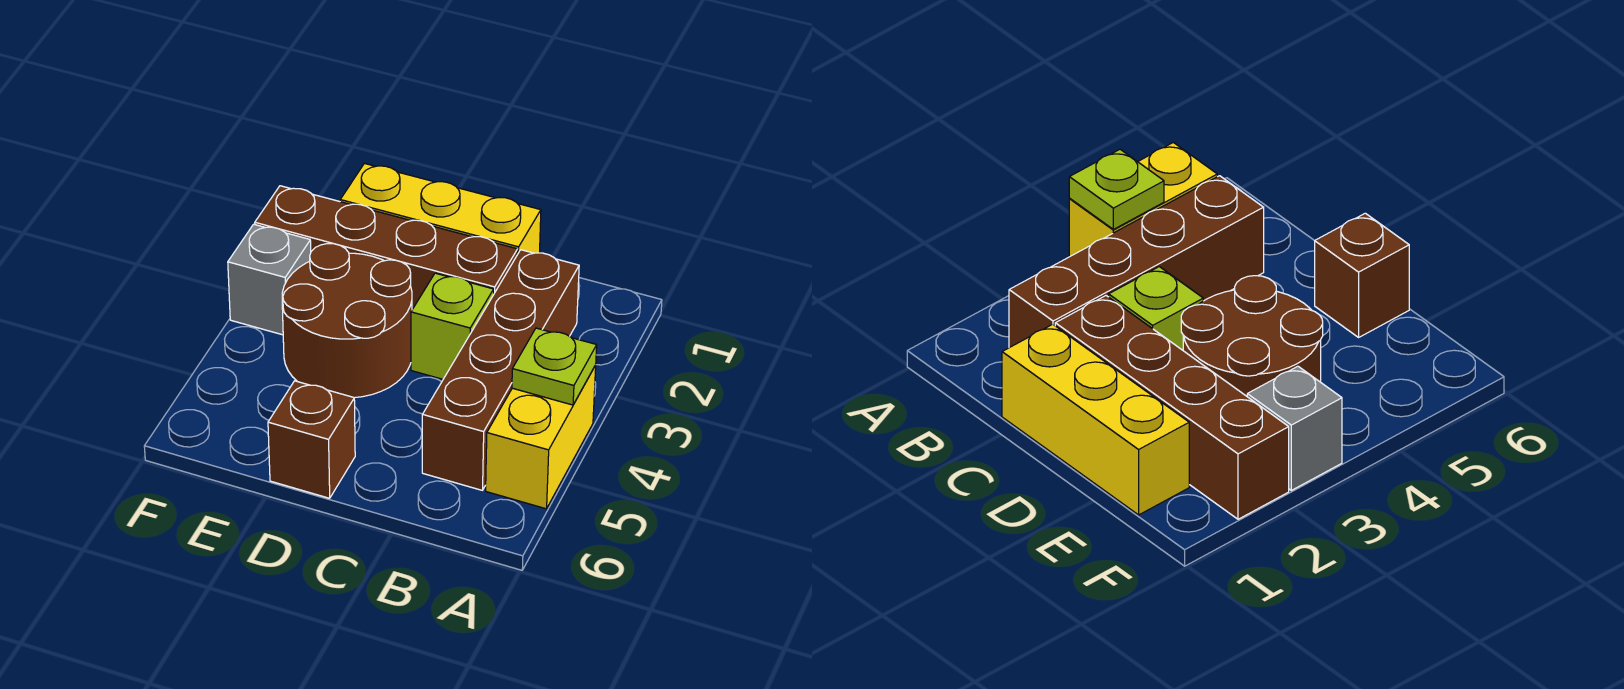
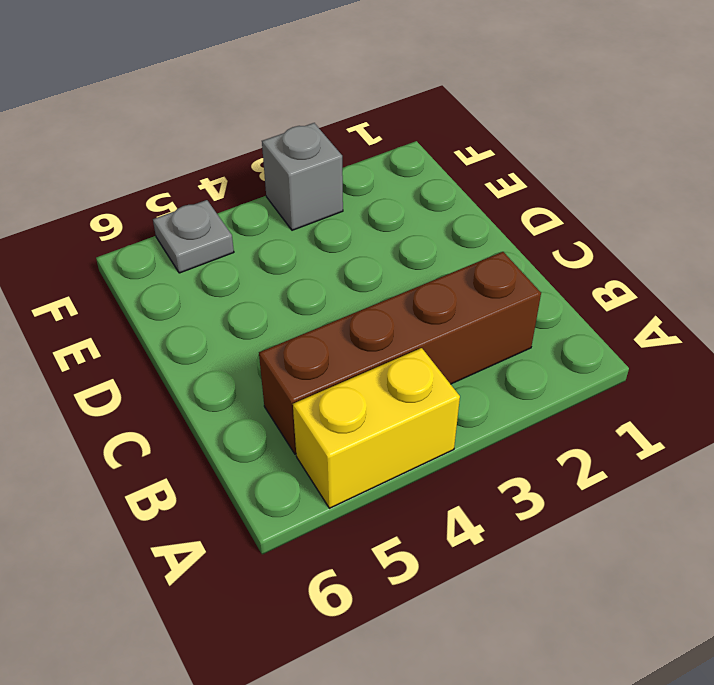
grey plate F5 level 1 -> none
none -> yellow brick C1:E1 level 1
none -> brown brick C2:F2 level 1

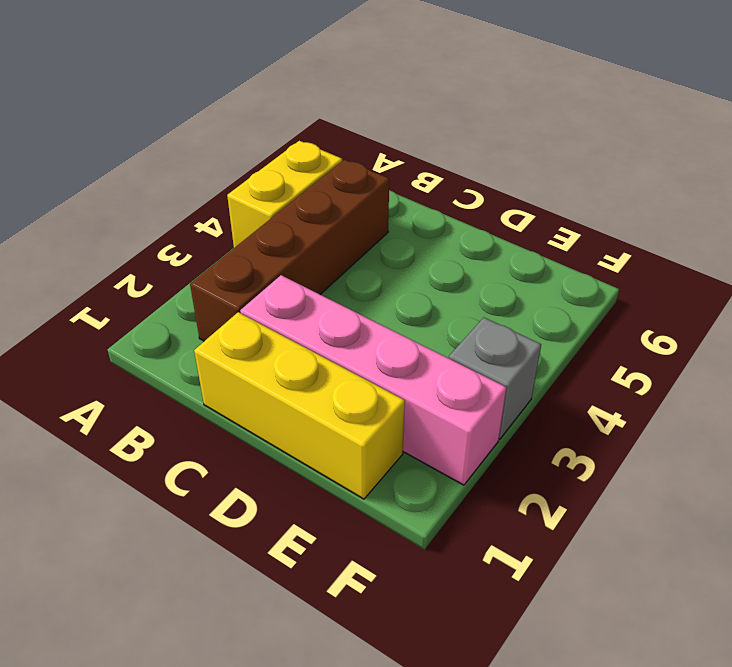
pink brick C2:F2 level 1 -> brown brick C2:F2 level 1
none -> lime brick C3 level 1
none -> brown round brick D3:E4 level 1

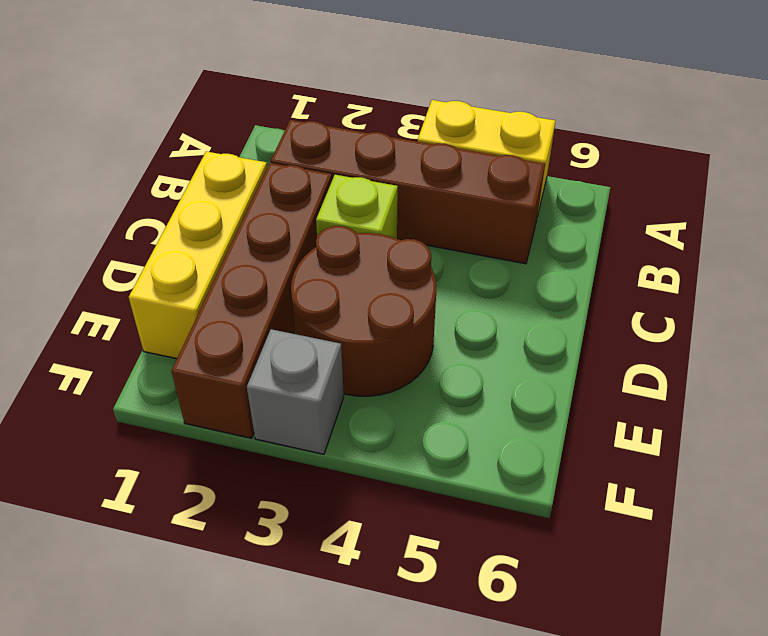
none -> brown brick D6 level 1
none -> lime plate A4 level 2

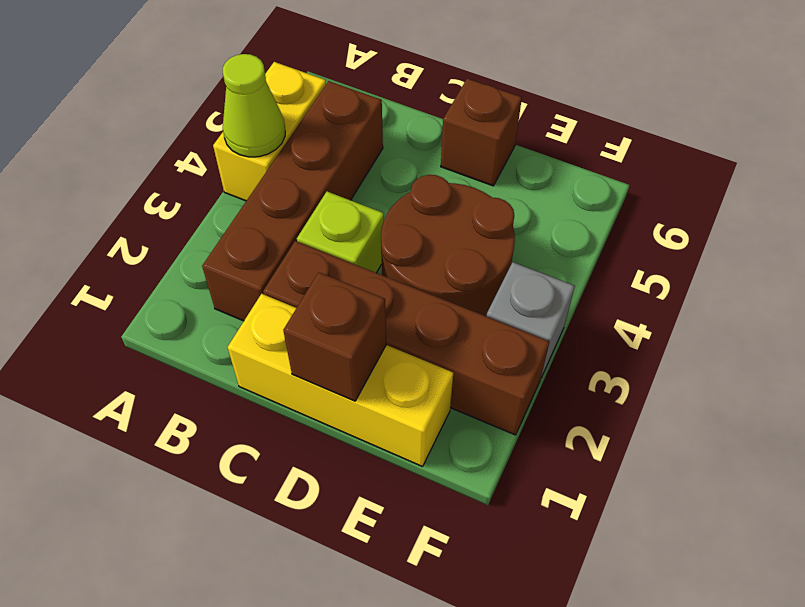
lime cone A4 level 2 -> lime plate A4 level 2
brown brick D1 level 2 -> none

